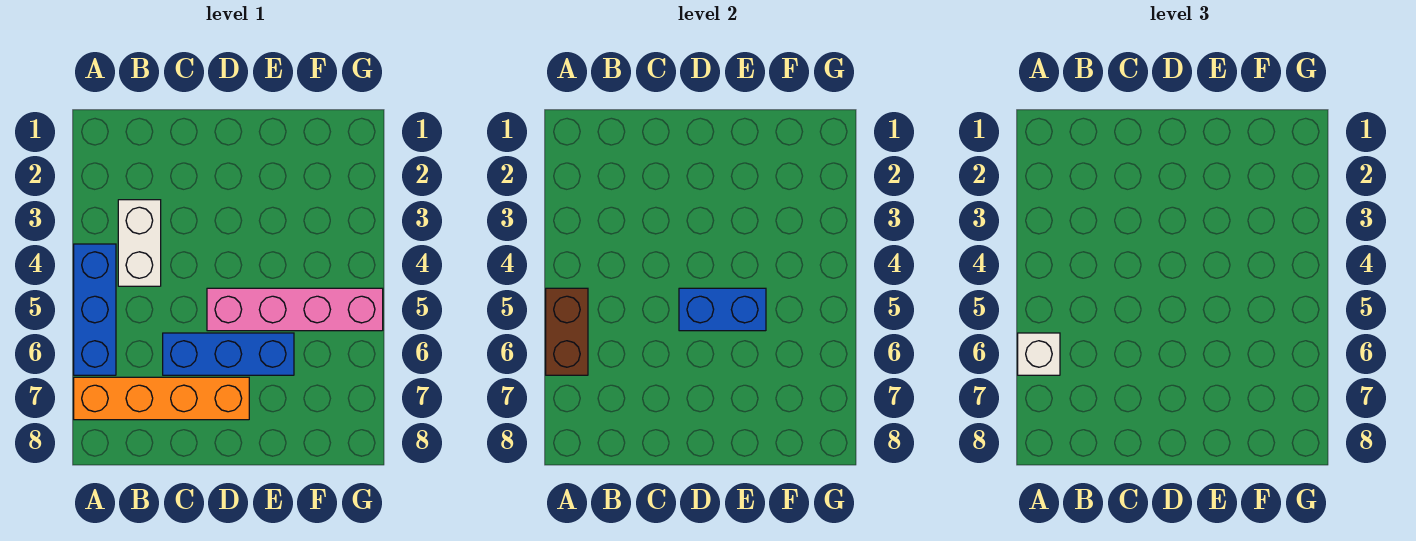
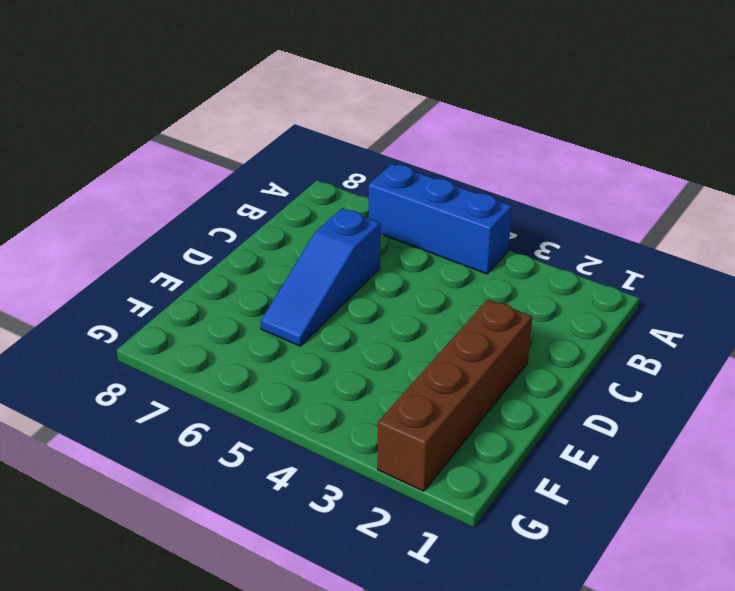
blue slope C6:E6 level 1 top C -> blue brick C6:E6 level 1
brown brick D2:G2 level 1 -> none
none -> orange brick A7:D7 level 1
none -> white brick B3:B4 level 1

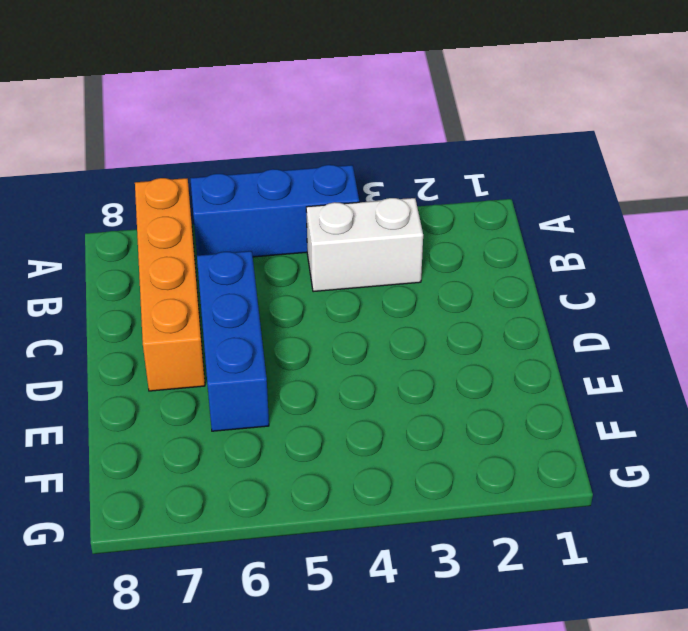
none -> pink brick D5:G5 level 1
none -> brown brick A5:A6 level 2

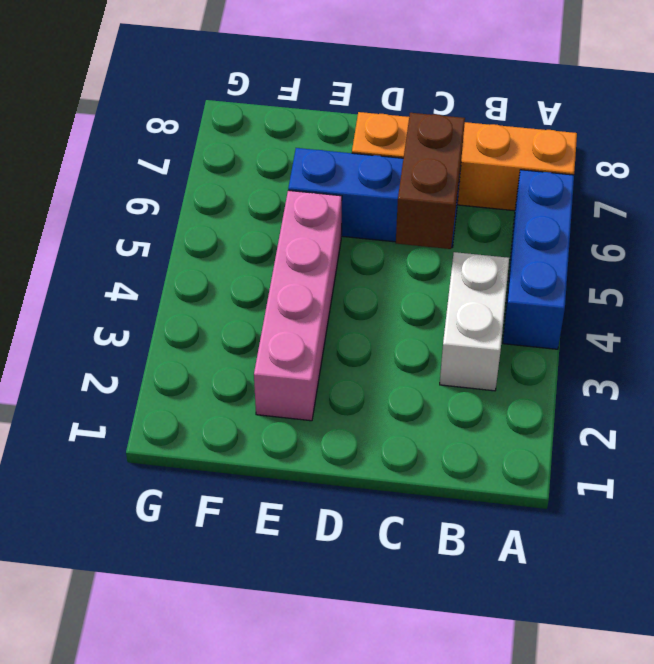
brown brick C5:C6 level 2 -> brown brick A5:A6 level 2
pink brick E2:E5 level 1 -> pink brick D5:G5 level 1
none -> blue brick D5:E5 level 2
none -> white brick A6 level 3

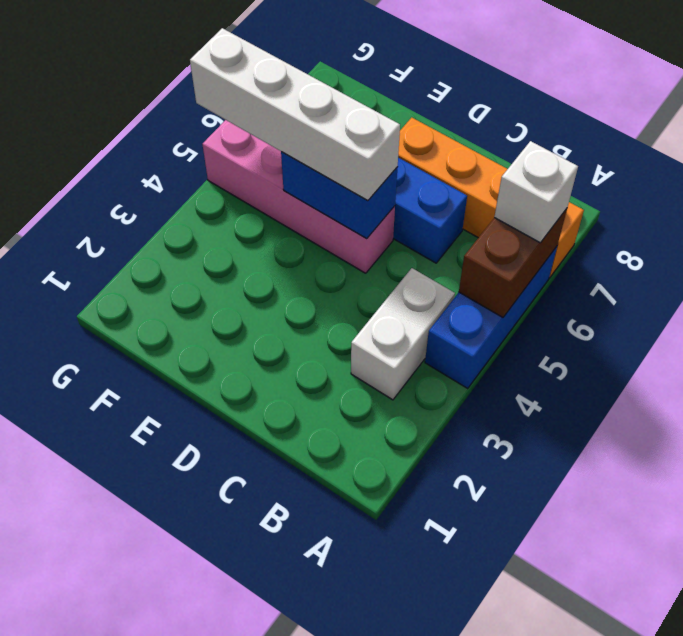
white brick D5:G5 level 3 -> none

